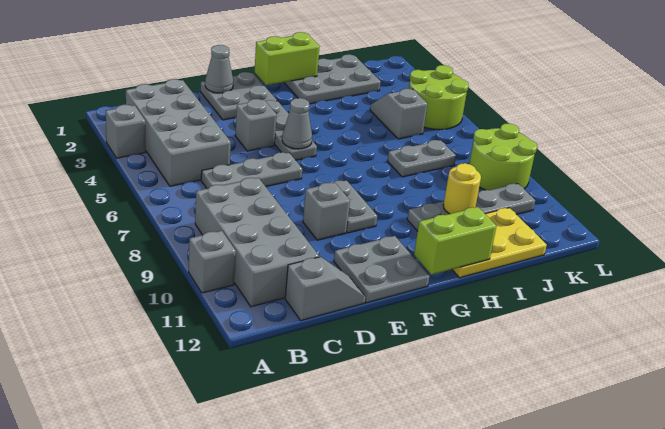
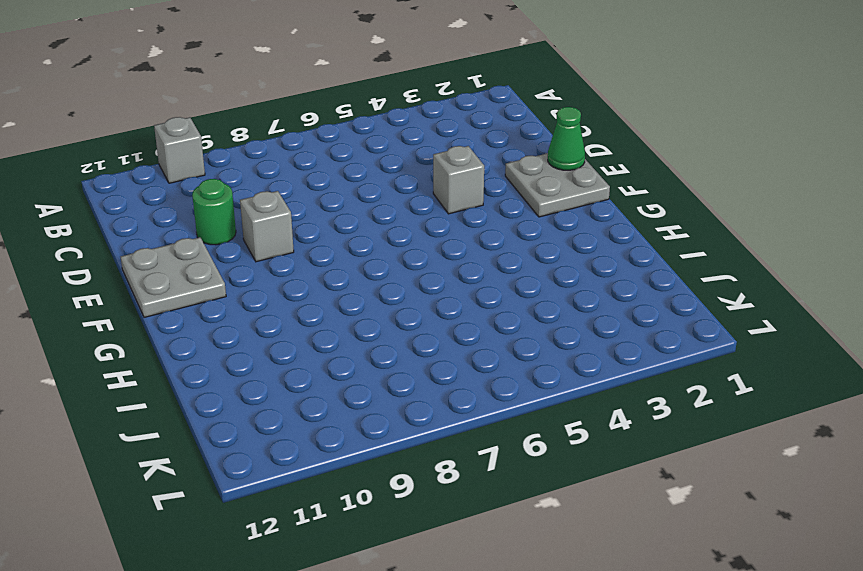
green round brick D10 level 1 -> none
green cone E1 level 2 -> grey cone E1 level 2
none -> grey brick A3 level 1
none -> grey brick B2:C5 level 1
none -> grey brick B8:C11 level 1

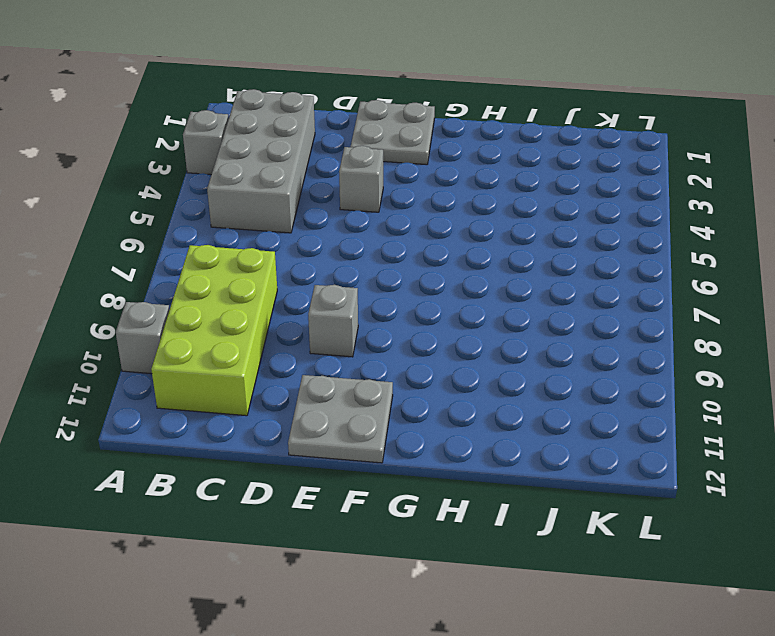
lime brick B8:C11 level 1 -> grey brick B8:C11 level 1
none -> grey plate C6:E6 level 1
none -> grey slope C12:D12 level 1 top C
none -> grey plate F3:F5 level 1

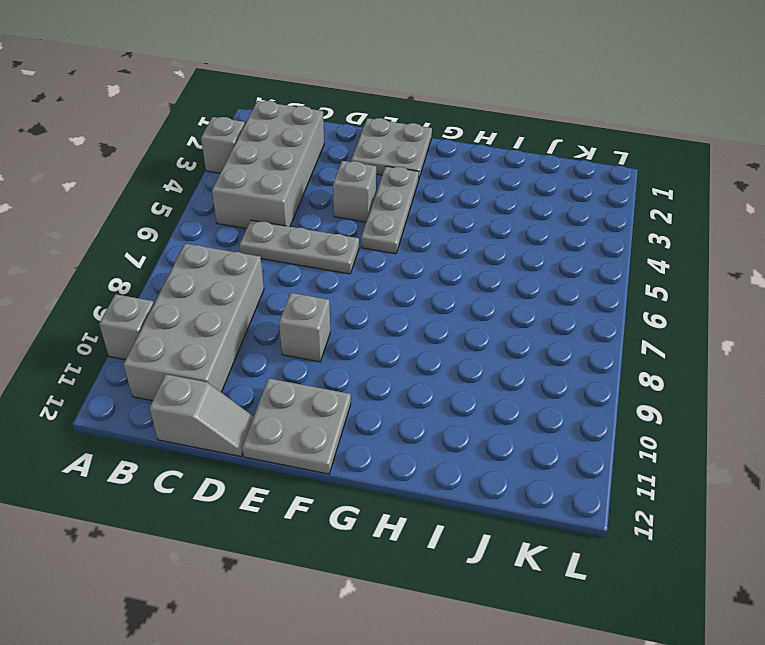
none -> grey plate F8:F9 level 1
none -> grey plate H1:J2 level 1
none -> grey plate H10:K10 level 1

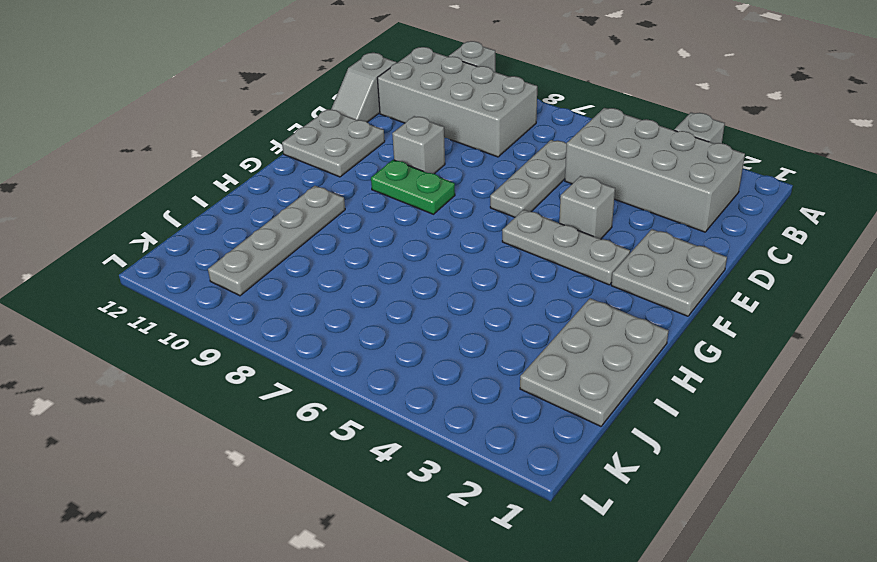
green plate F8:F9 level 1 -> grey plate F8:F9 level 1
none -> yellow plate H11:J12 level 1
none -> grey plate I7:J7 level 1
none -> grey slope J4:J5 level 1 top 5

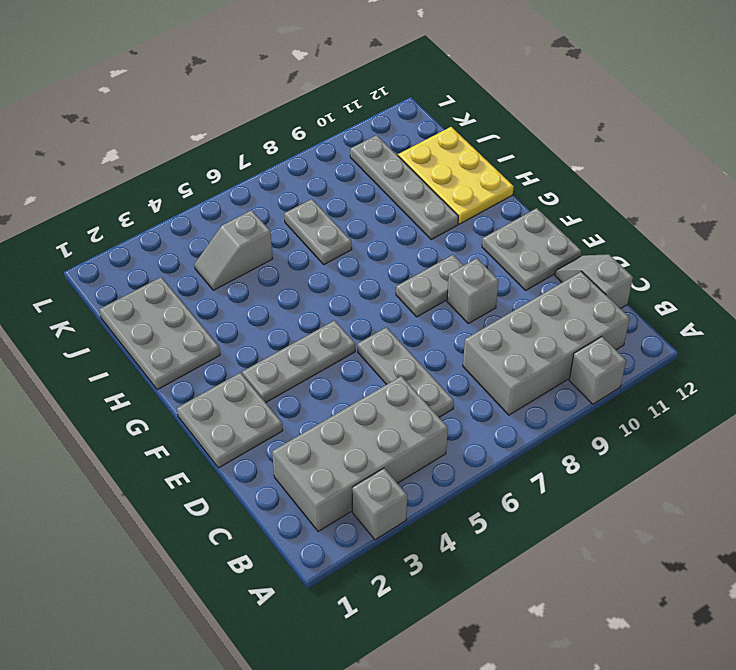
none -> grey brick E4 level 1
none -> lime round brick K4:L5 level 1
none -> lime round brick K8:L9 level 1

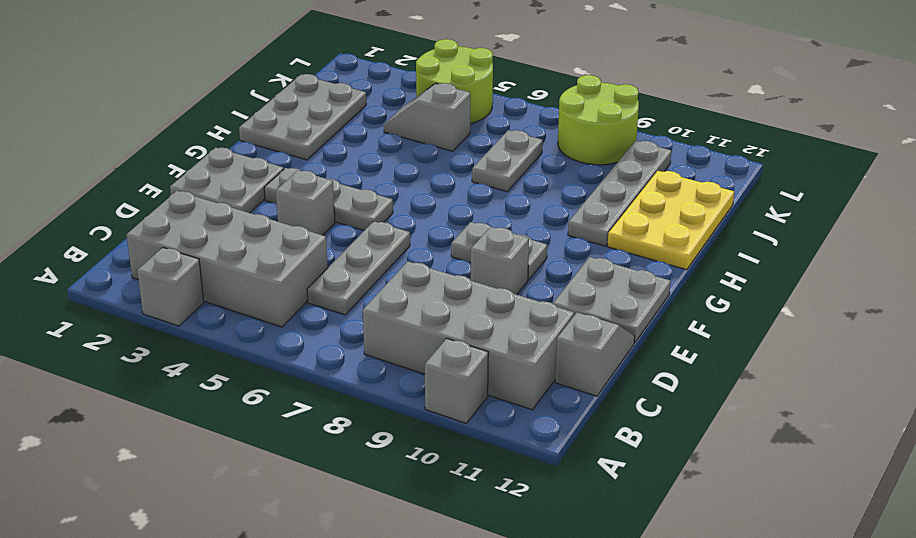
none -> grey cone E1 level 2
none -> grey cone F5 level 2
none -> lime brick G1:H1 level 2

